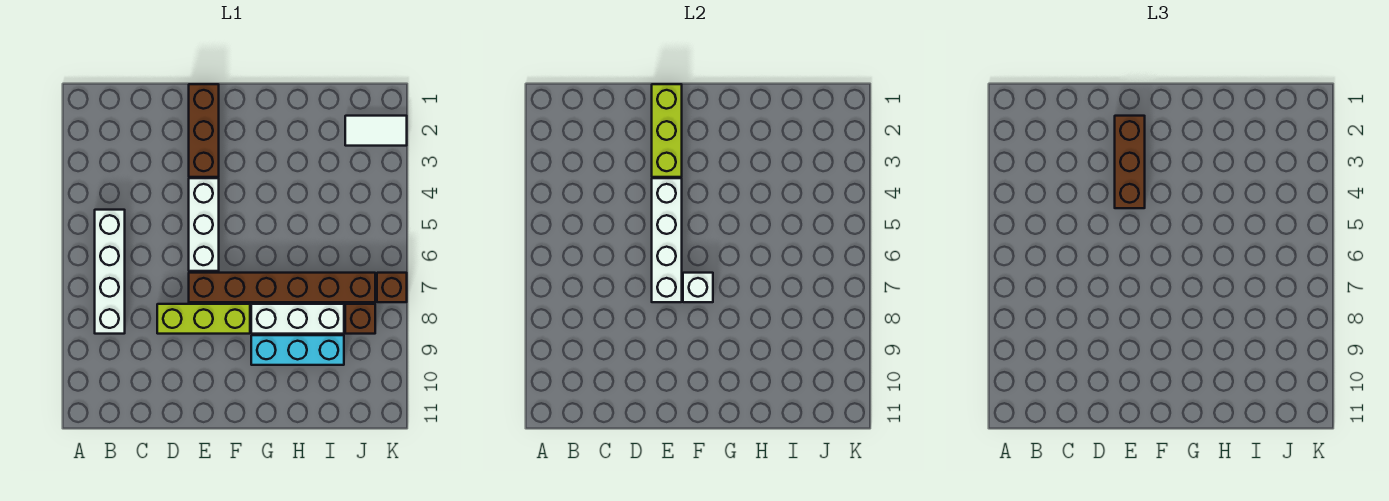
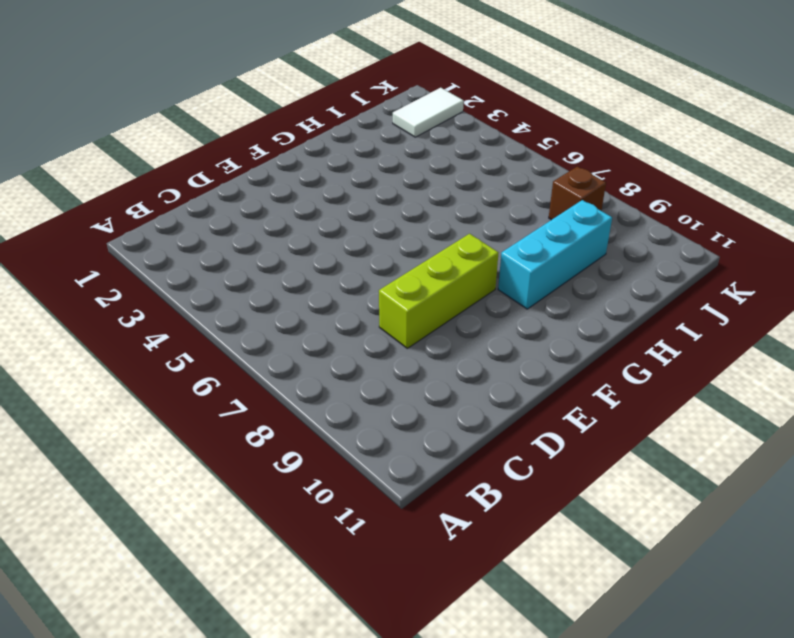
none -> white brick B5:B8 level 1
none -> brown brick E1:E3 level 1
none -> white brick E4:E6 level 1

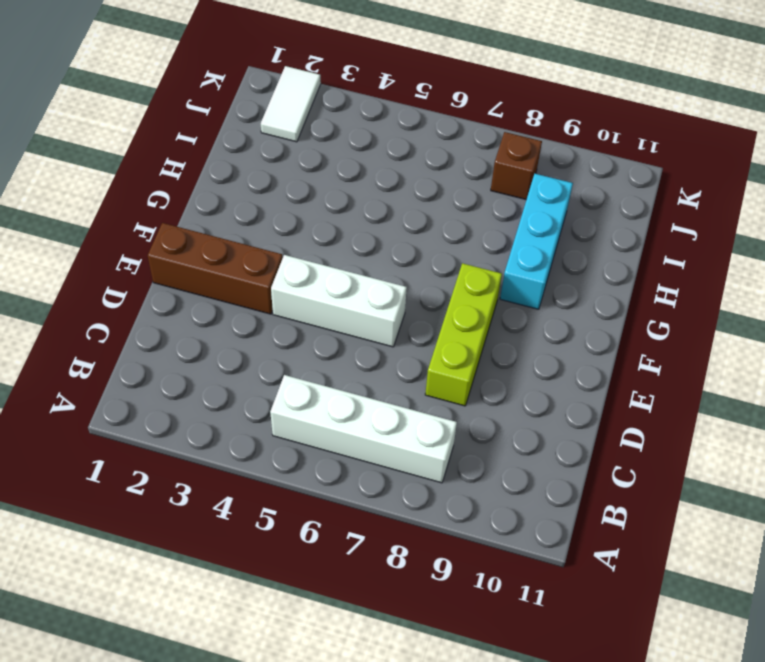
none -> brown brick E7:J7 level 1
none -> white brick G8:I8 level 1
none -> brown brick K7 level 1

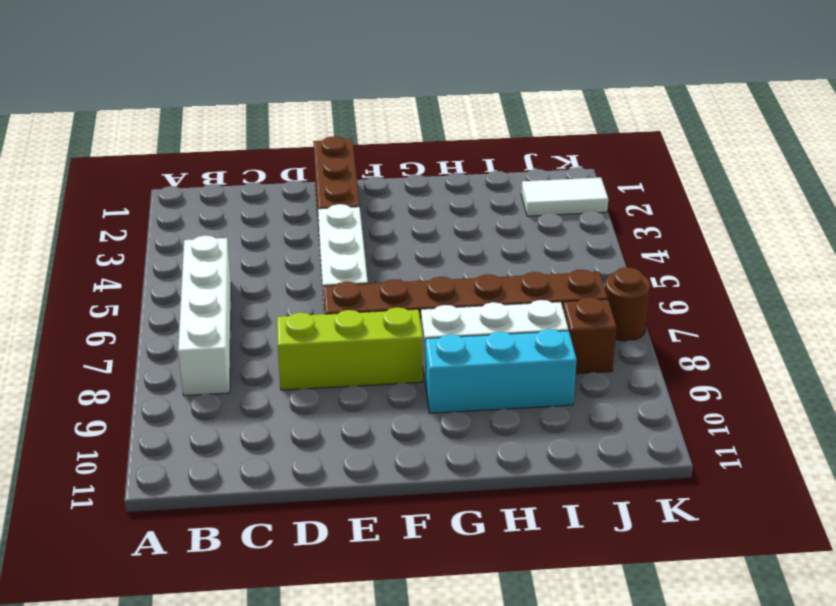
brown round brick K7 level 1 -> brown brick K7 level 1
none -> lime brick E1:E3 level 2
none -> white brick E4:E7 level 2
none -> white brick F7 level 2

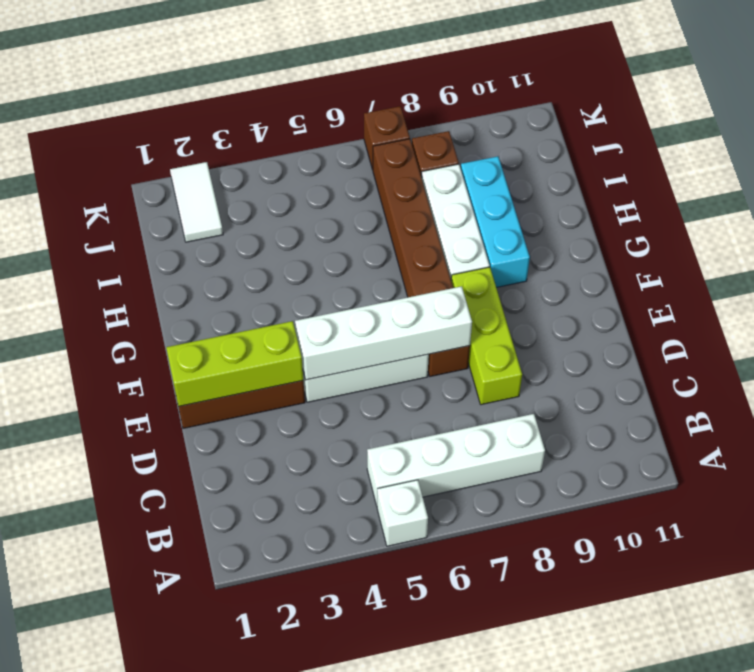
white brick A5 level 1 -> white brick F7 level 2
none -> brown brick E2:E4 level 3

